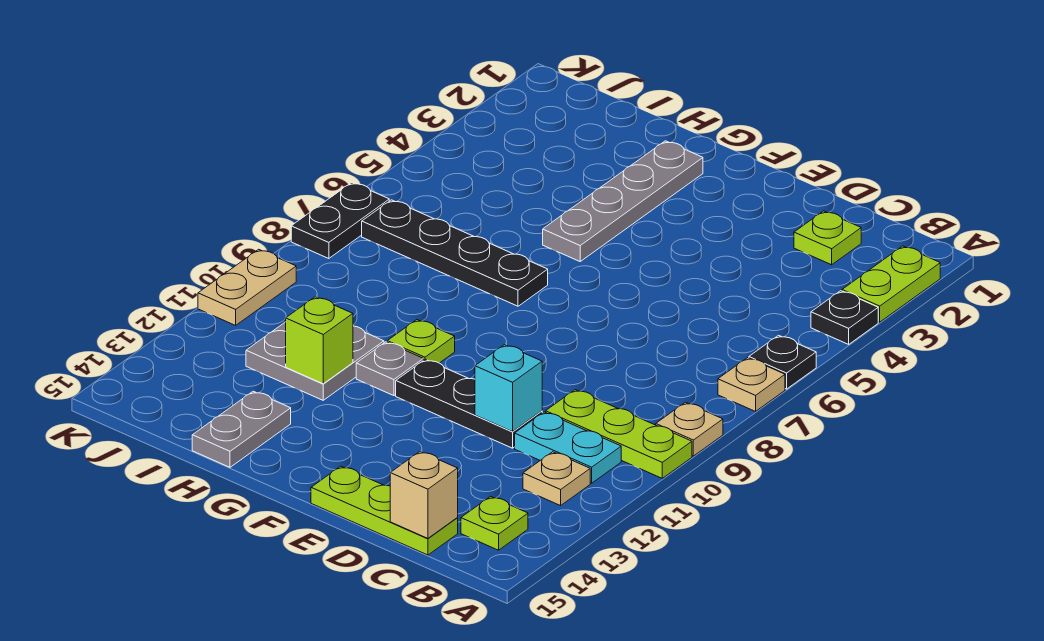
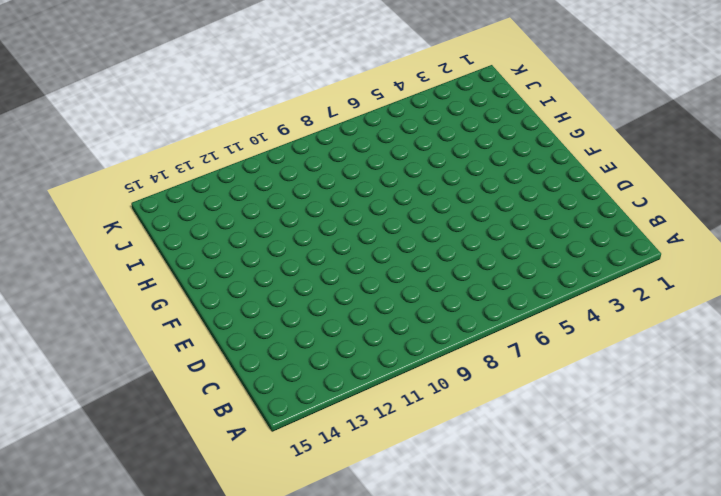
none -> lime plate A2:A3 level 1
none -> black plate A4 level 1
none -> black plate A6 level 1

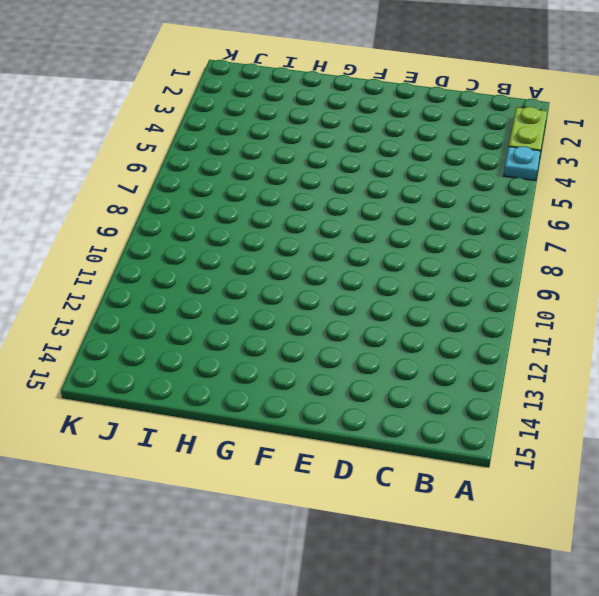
cyan plate A4 level 1 -> black plate A4 level 1
none -> black plate A6 level 1
none -> tan plate A7 level 1
none -> tan plate A9 level 1

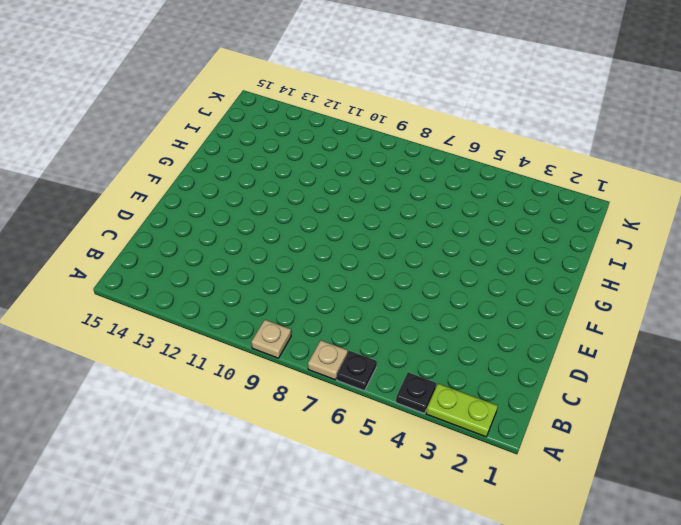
none -> lime plate A10:C10 level 1
none -> cyan plate B11:C11 level 1
none -> tan plate B12 level 1

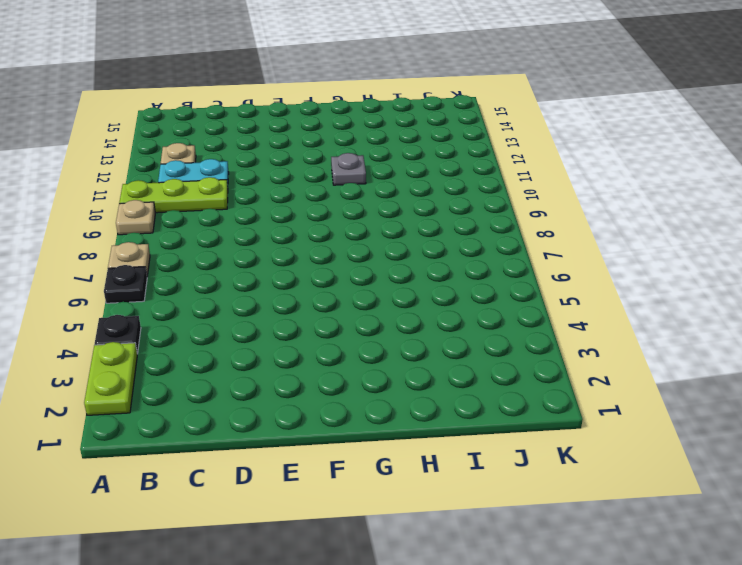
none -> lime plate B14 level 1
none -> lime plate C2 level 1
none -> lime plate C15:E15 level 1

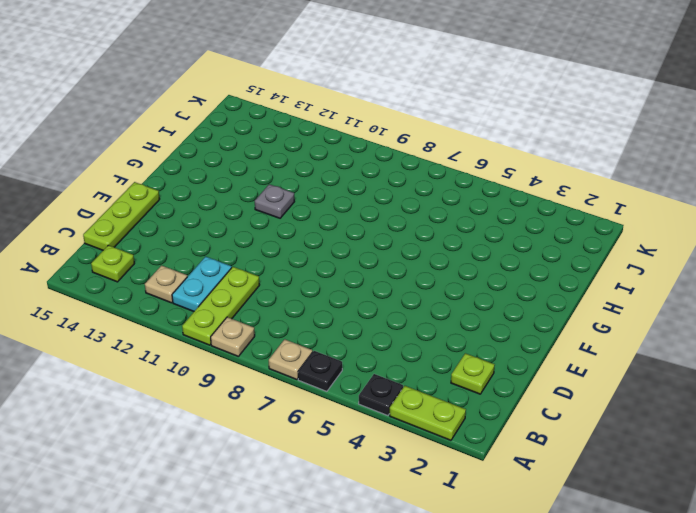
none -> black plate D11:F11 level 1
none -> grey plate G2:G5 level 1
none -> black plate G7:J7 level 1

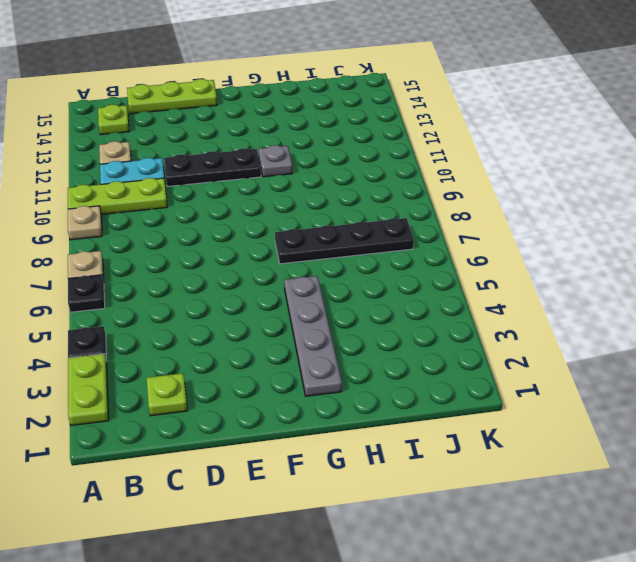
none -> lime plate G10 level 1
none -> grey plate H11:I12 level 1
none -> grey plate H14:H15 level 1

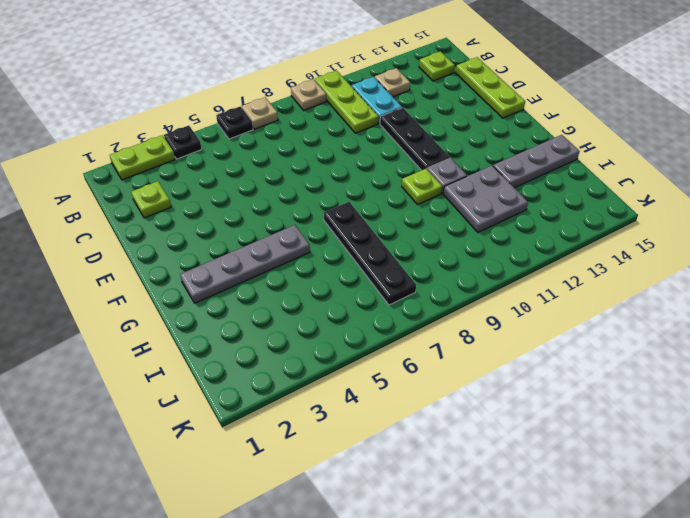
grey plate H13:H15 level 1 -> grey plate H14:H15 level 1
none -> black plate K7:K8 level 1
none -> tan plate K10:K11 level 1
none -> tan brick C15 level 2

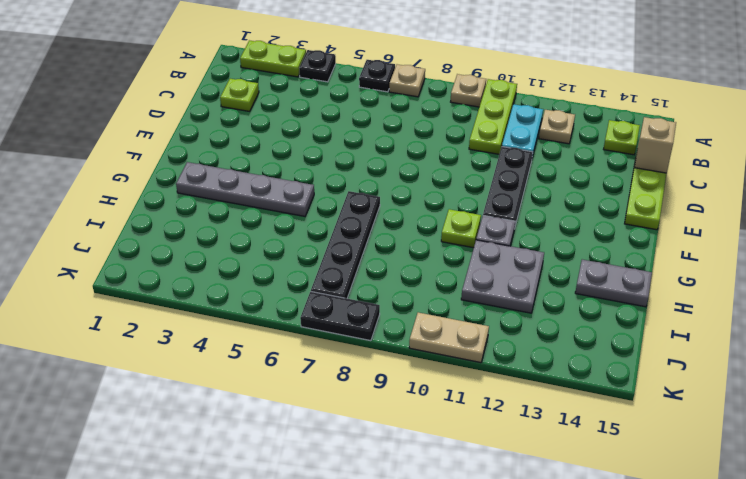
none -> cyan brick D11 level 2
none -> lime brick H12 level 2

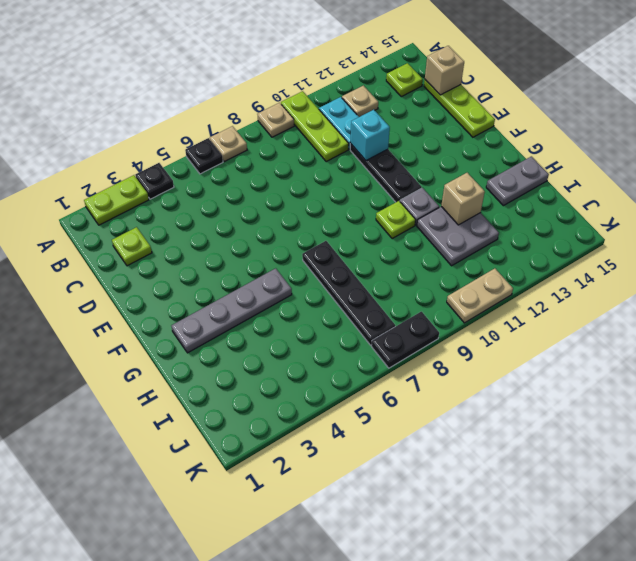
tan brick H12 level 2 -> lime brick H12 level 2

